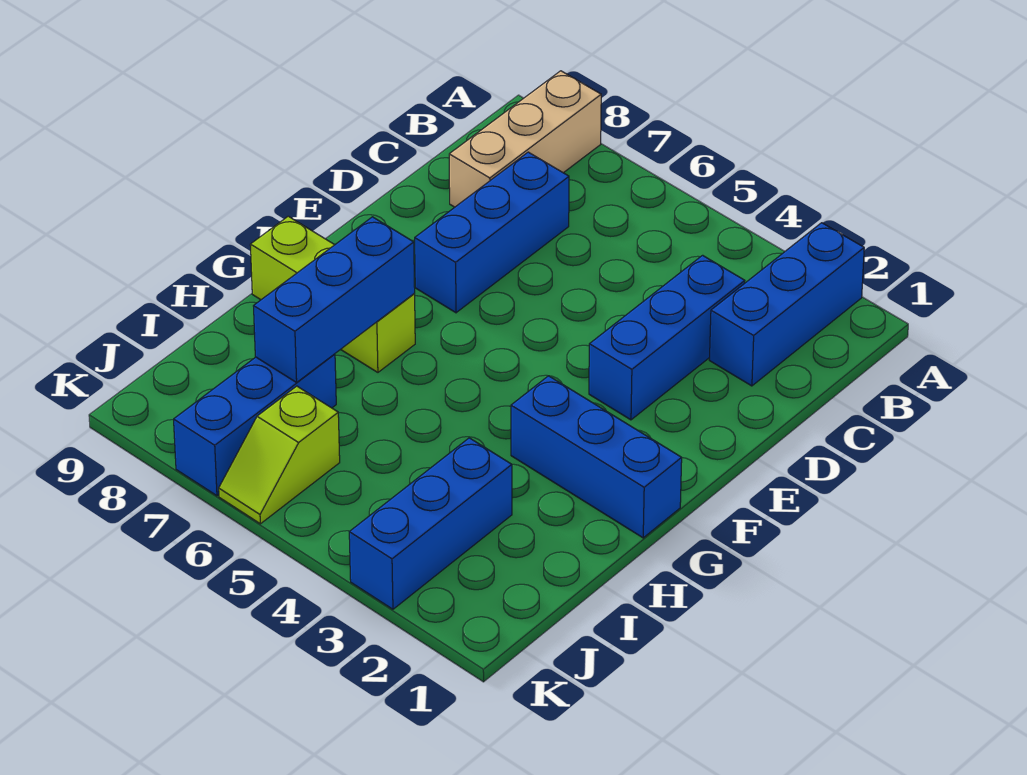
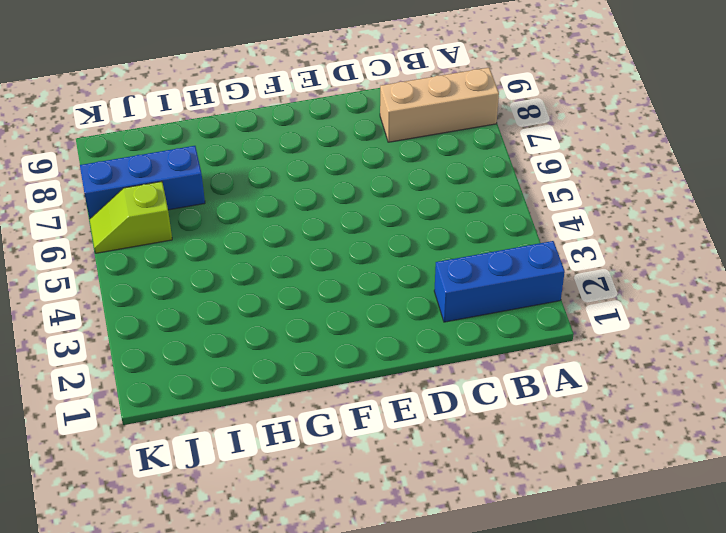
none -> blue brick C3:E3 level 1
none -> blue brick C7:E7 level 1

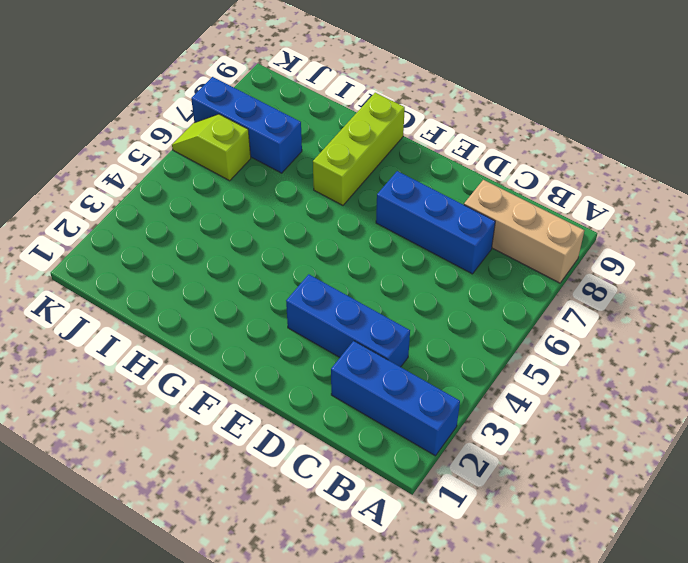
none -> blue brick G1:G3 level 1
none -> blue brick I3:K3 level 1

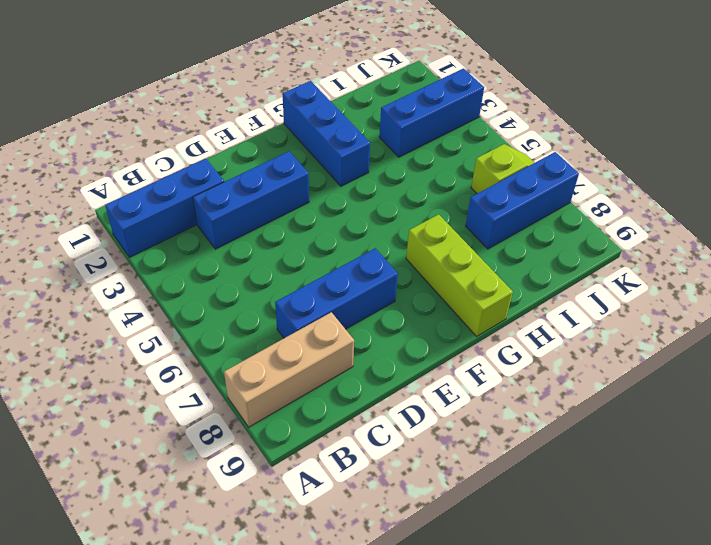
none -> blue brick G7:I7 level 2

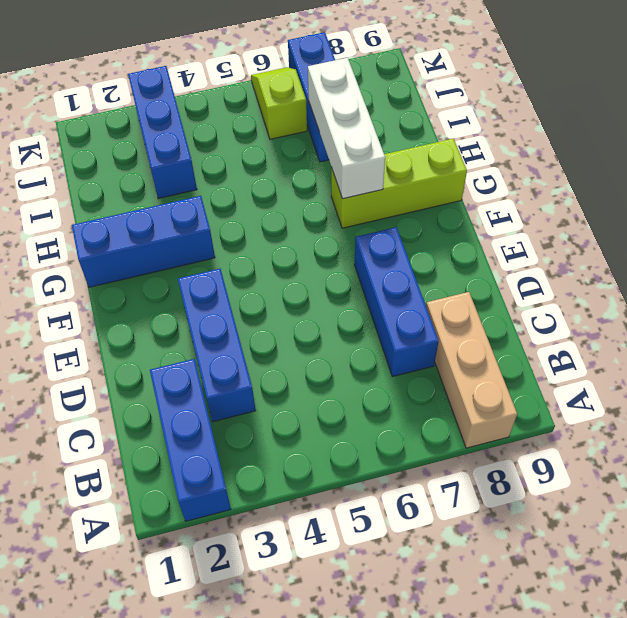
white brick G7:I7 level 2 -> blue brick G7:I7 level 2

